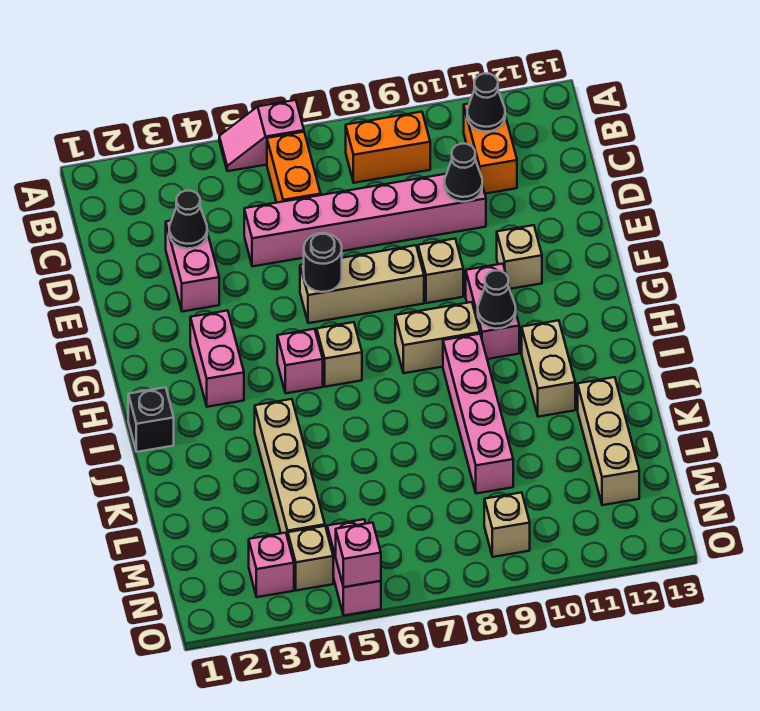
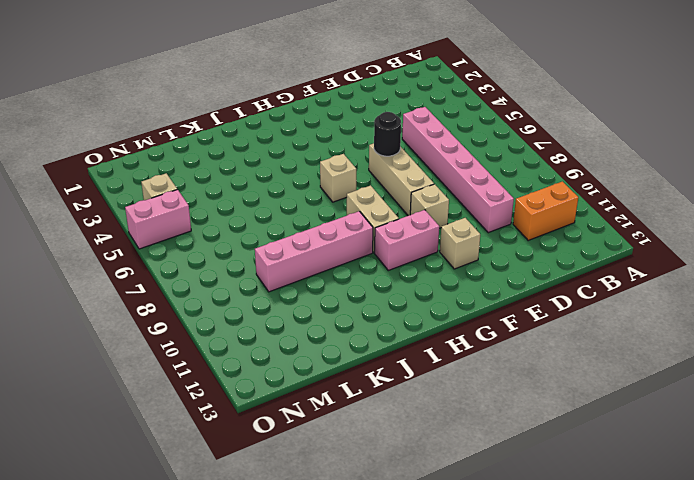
none -> pink slope A5:A6 level 1 top 6
none -> orange brick B6:C6 level 1
none -> orange brick B8:B9 level 1

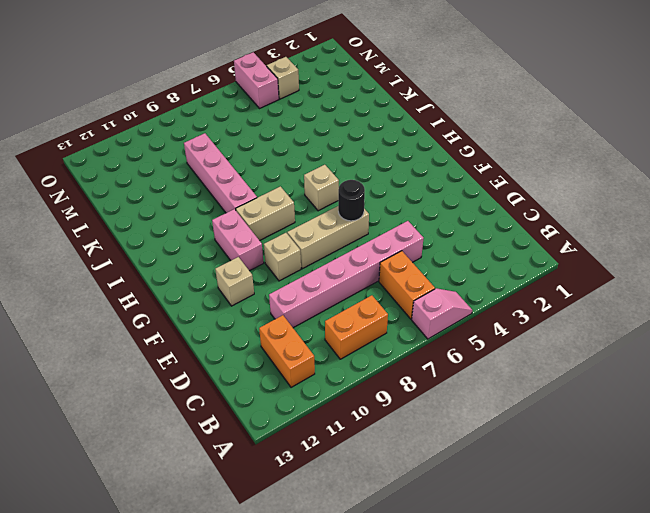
none -> pink brick D3:E3 level 1
none -> pink brick G3:H3 level 1
none -> pink brick H5 level 1

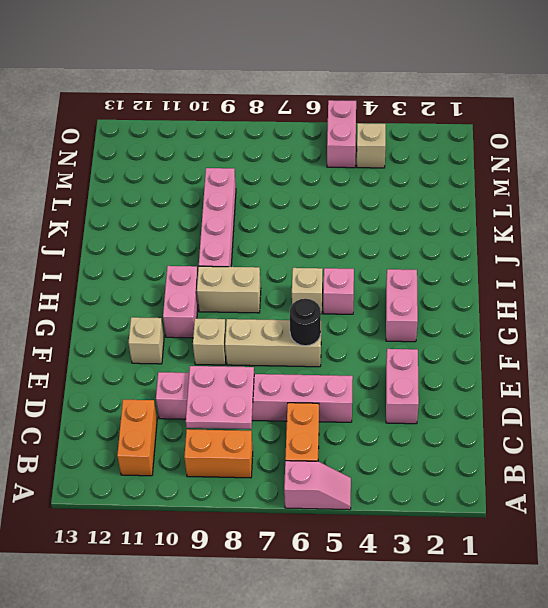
pink plate C8:D9 level 2 -> none
none -> black brick I1 level 1
none -> tan brick I11:J11 level 1
none -> tan brick J4:M4 level 1

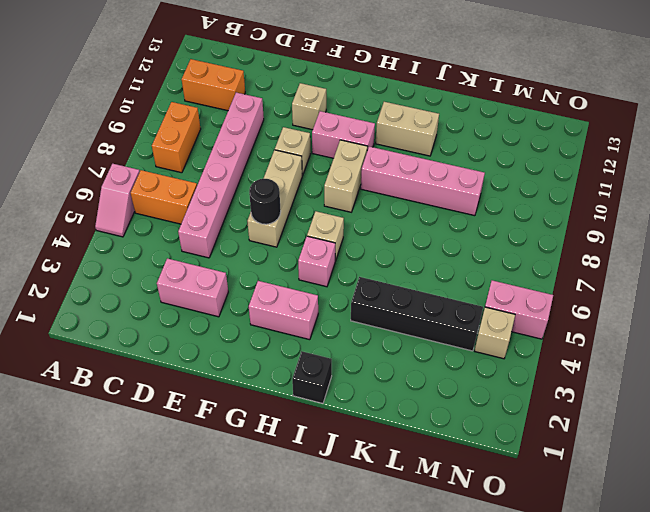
black brick J4:M4 level 1 -> tan brick J4:M4 level 1
none -> tan brick K12:M12 level 1
none -> pink brick N3 level 1
none -> tan brick N9 level 1

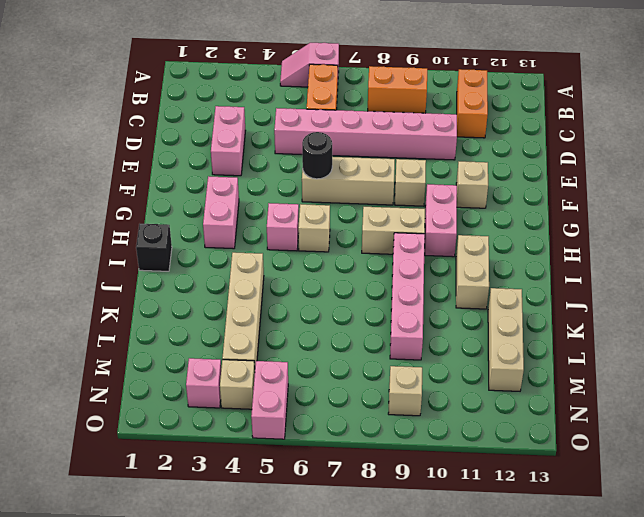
none -> black cone B11 level 2
none -> black cone D3 level 2
none -> black cone D10 level 2

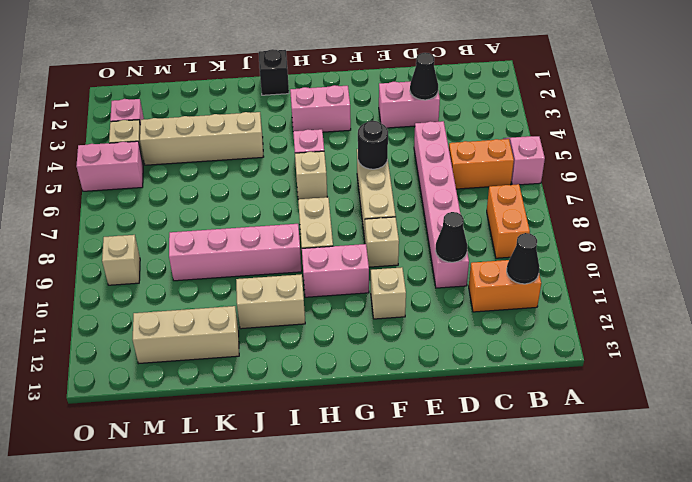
none -> black cone H10 level 2
none -> pink brick O5 level 2

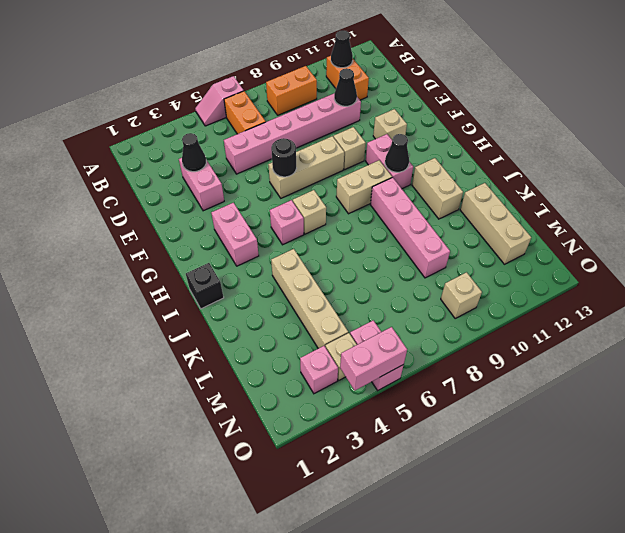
pink brick O4:O5 level 2 -> pink brick O5 level 2

